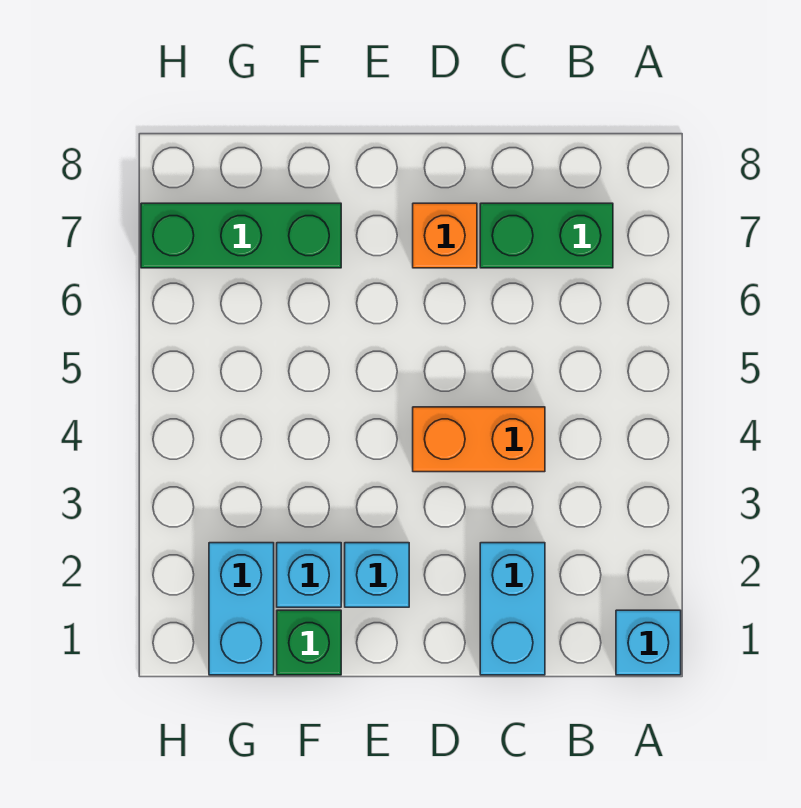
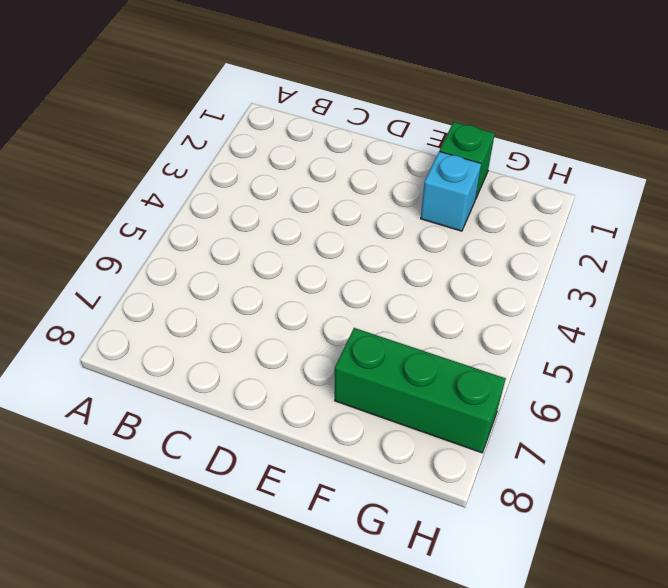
none -> cyan brick A1 level 1
none -> green brick B7:C7 level 1

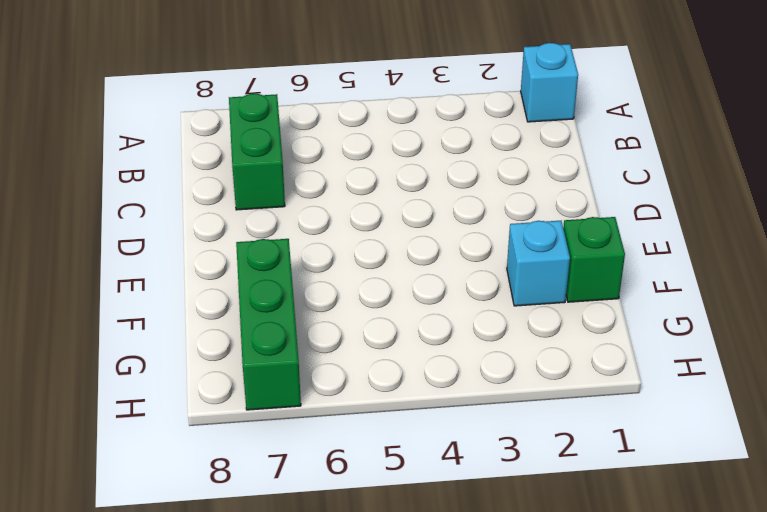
none -> cyan brick C1:C2 level 1
none -> orange brick C4:D4 level 1

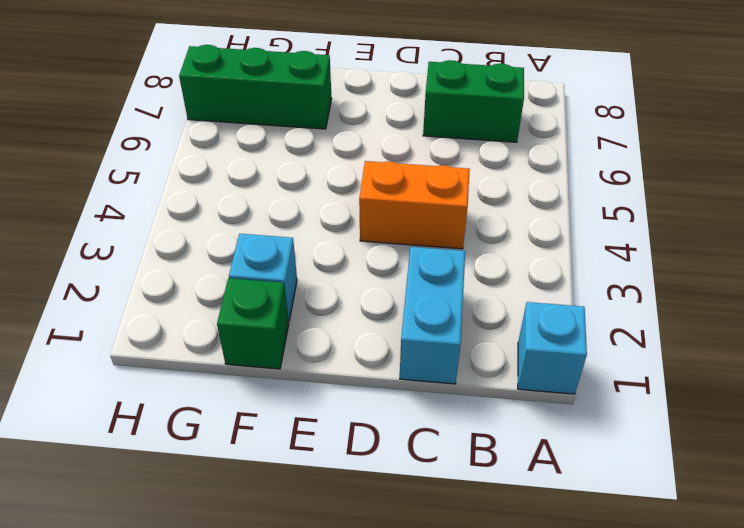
none -> orange brick D7 level 1
none -> cyan brick E2 level 1

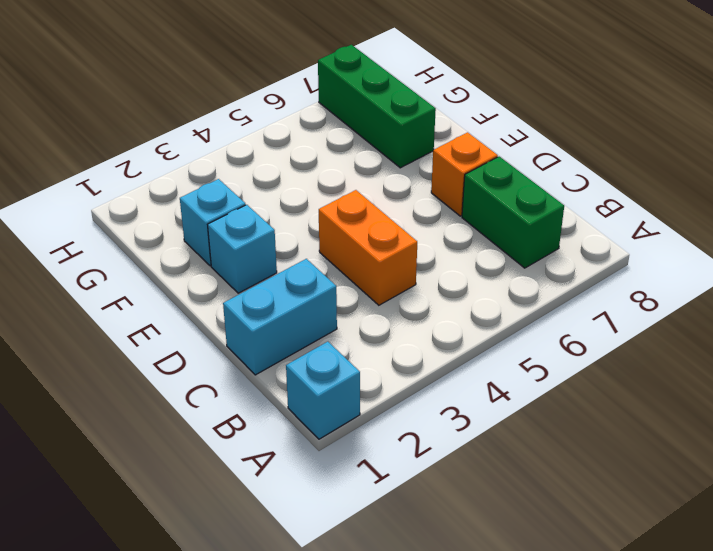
none -> green brick F1 level 1
none -> cyan brick G1:G2 level 1

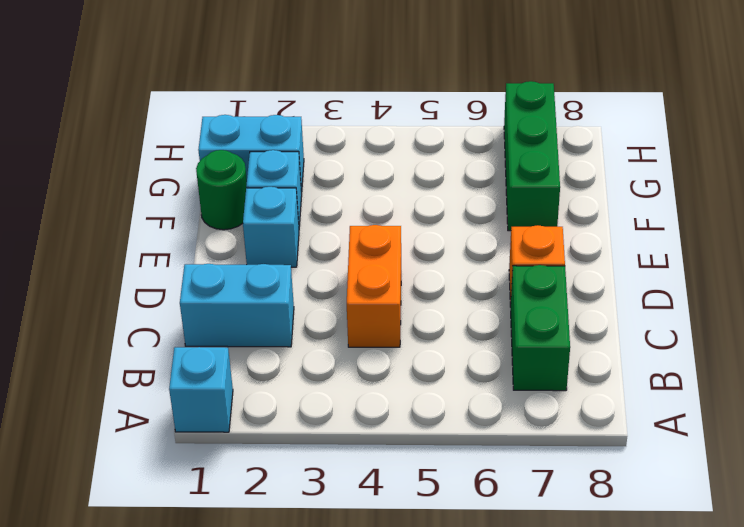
green round brick F1 level 1 -> green brick F1 level 1

